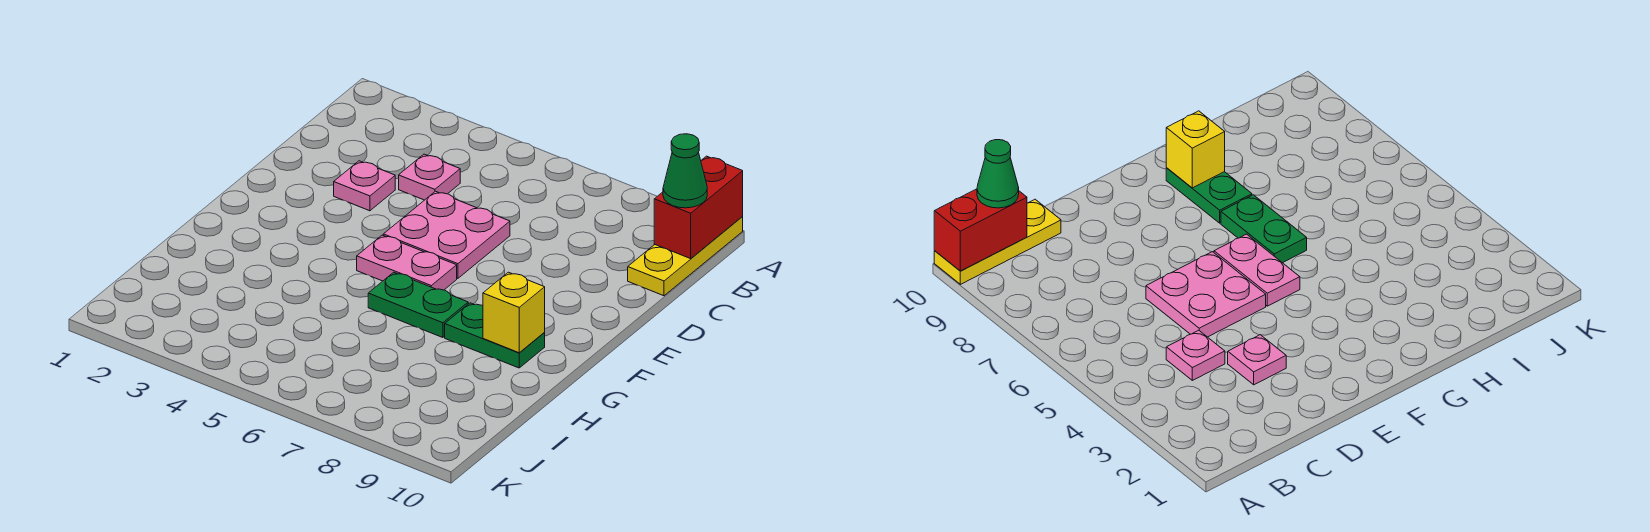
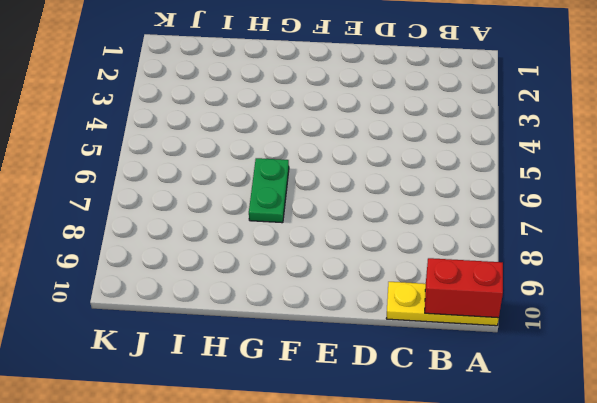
none -> pink plate C4 level 1
none -> pink plate D3 level 1

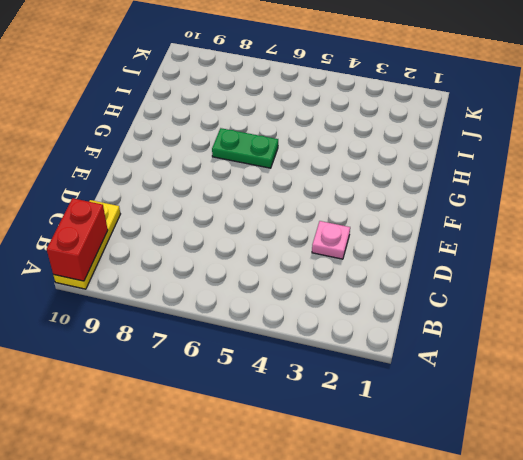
none -> pink plate C4 level 1
none -> pink plate D5:E6 level 1

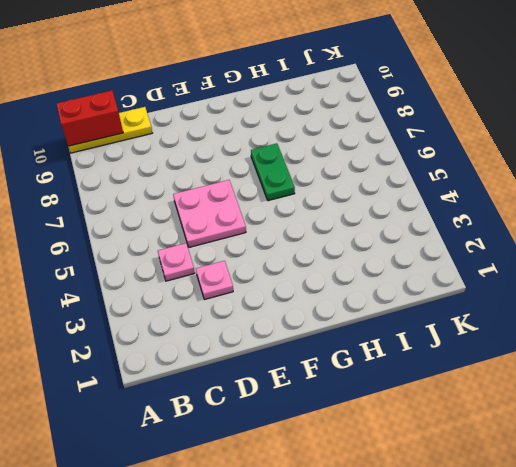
none -> pink plate F5:F6 level 1
none -> green plate G8:G9 level 1

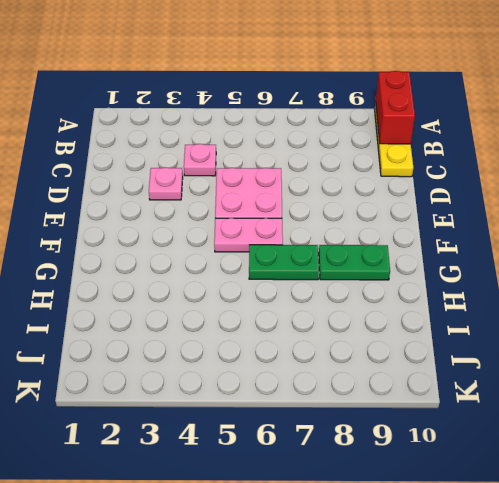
none -> yellow brick G9 level 2
none -> green cone B10 level 3

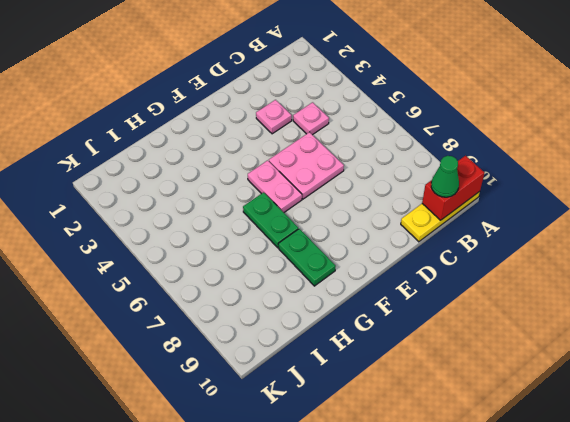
none -> yellow brick G9 level 2

